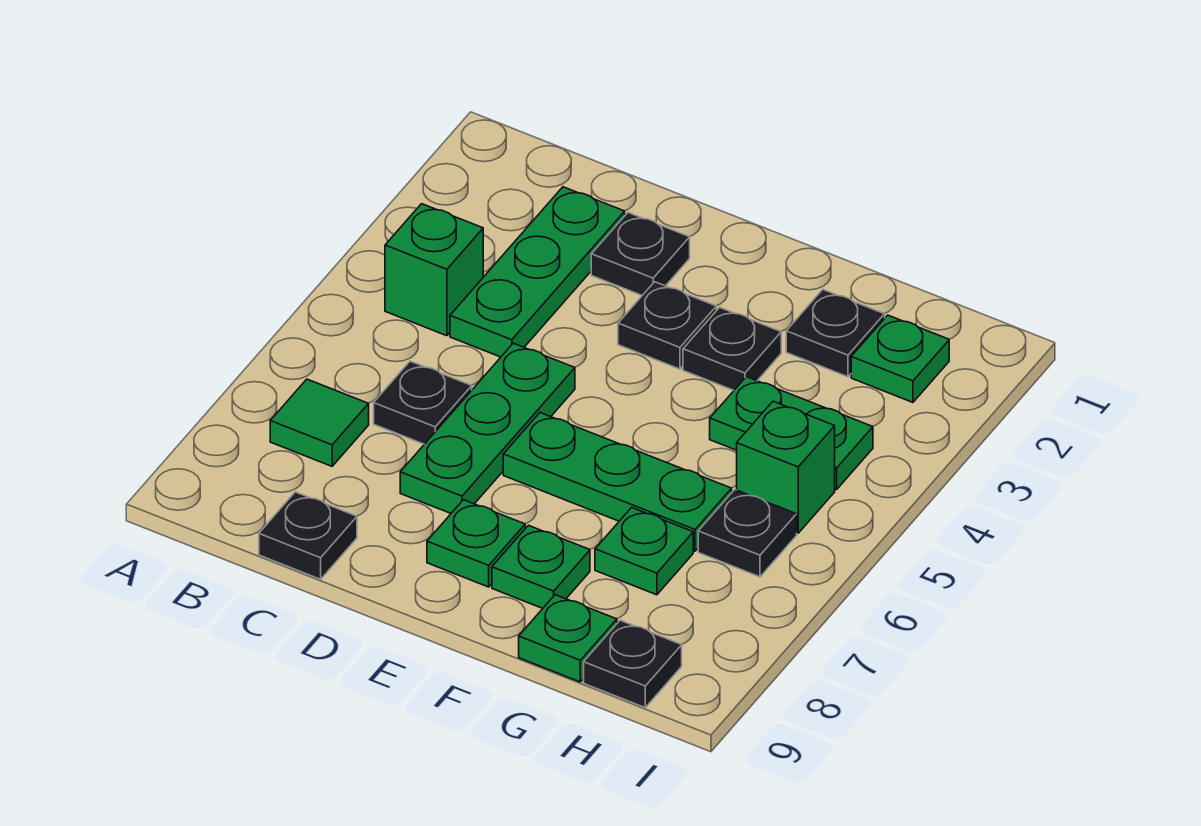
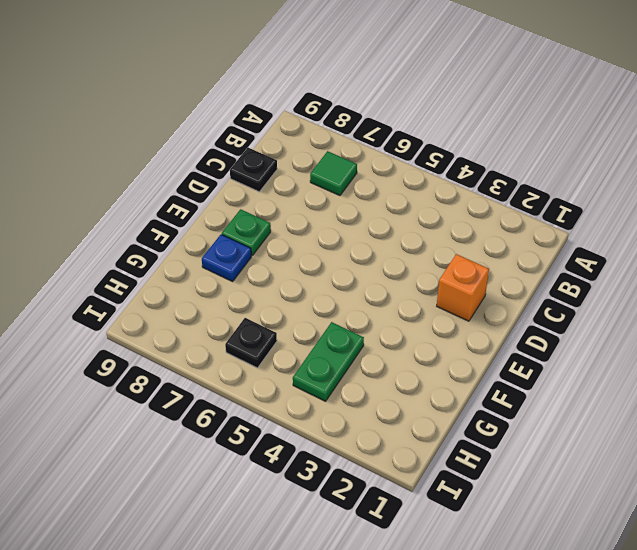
orange brick D2 level 1 -> black plate D2 level 1
blue plate F8 level 1 -> green plate F8 level 1
none -> green brick B4 level 1
none -> green plate C2:C4 level 1
none -> black plate C6 level 1

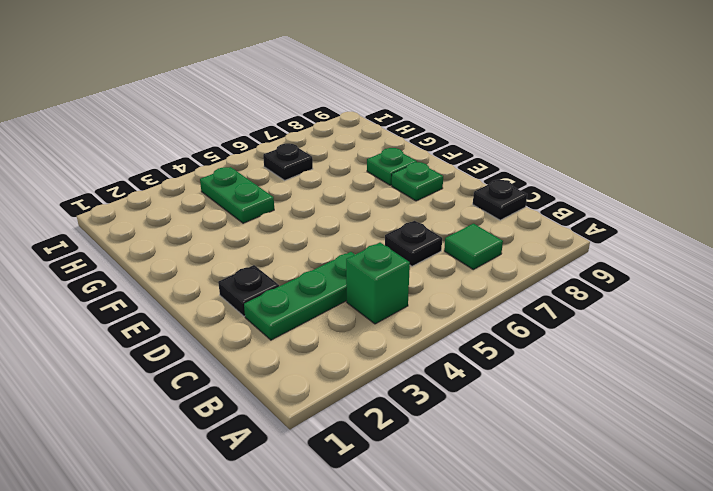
none -> green plate D5:D7 level 1
none -> black plate E3 level 1
none -> green plate E6:G6 level 1

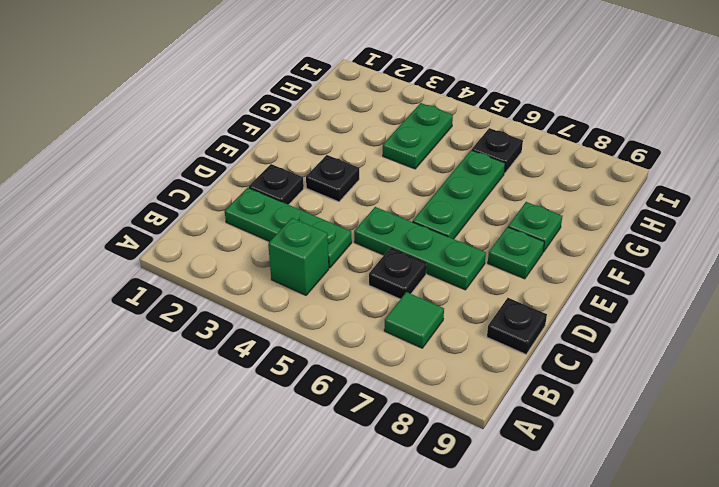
none -> black plate F3 level 1
none -> black plate G2 level 1
none -> green plate G7 level 1

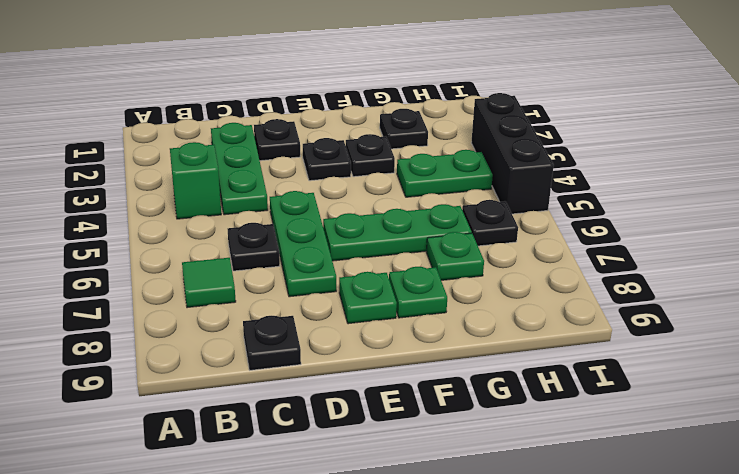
black brick I3:I5 level 1 -> none
none -> green plate G9 level 1
none -> green plate H2 level 1
none -> green brick H5 level 1

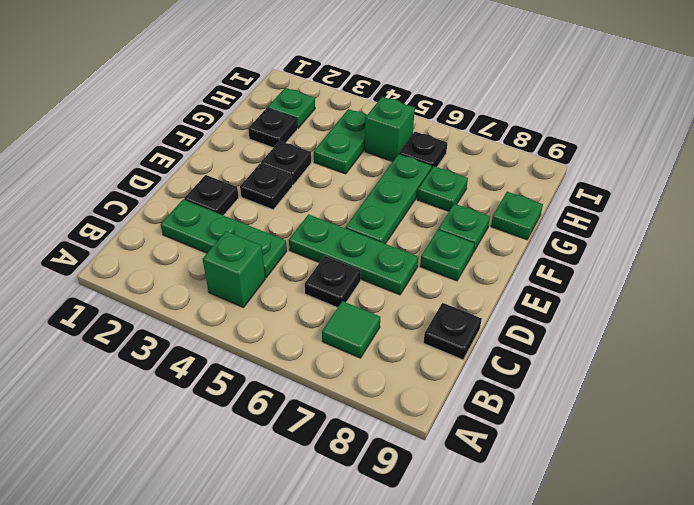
none -> black plate H9 level 1

